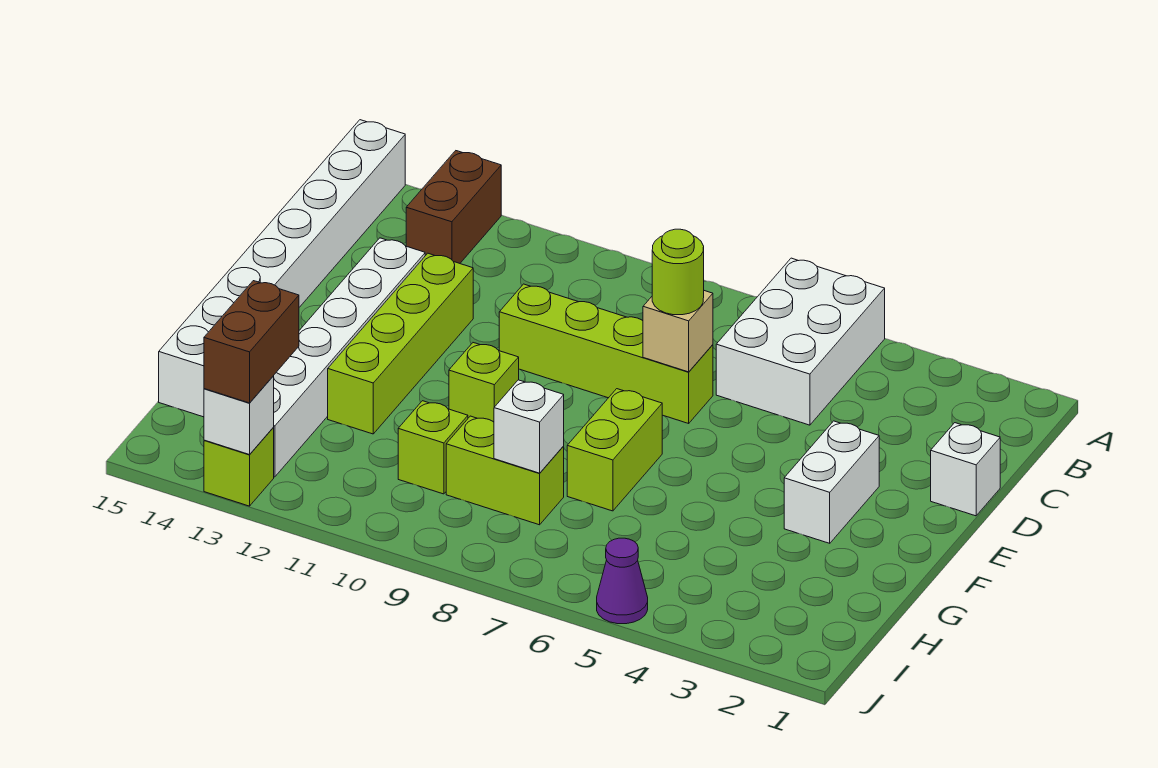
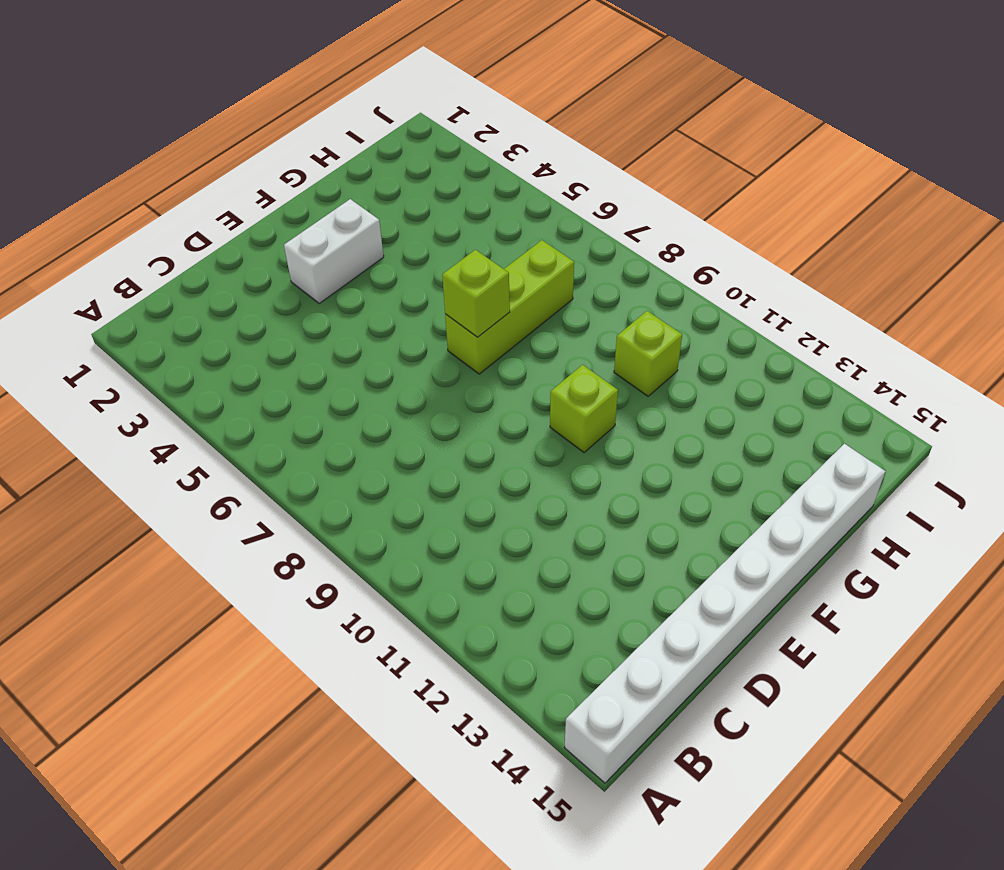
lime brick F7:H7 level 1 -> lime brick F7:G7 level 1
lime brick F7 level 2 -> lime brick J13 level 1
none -> white brick A5:C6 level 1
none -> brown brick A13:B13 level 1
none -> white brick D1 level 1

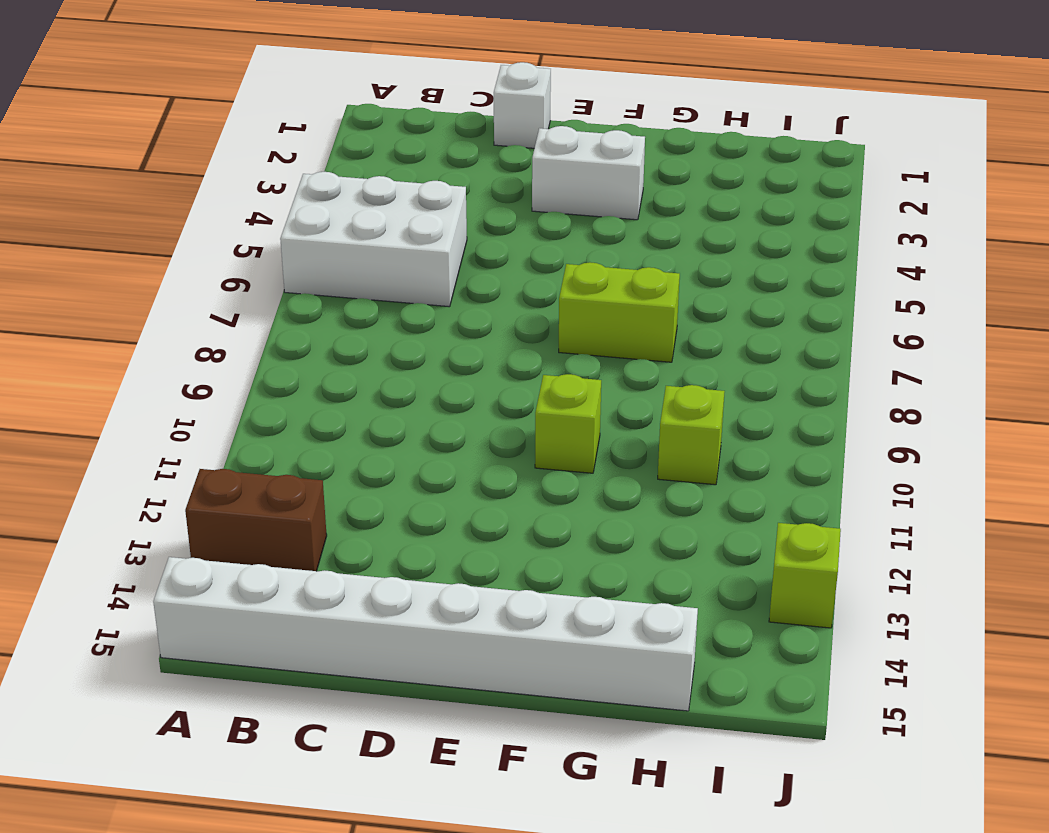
none -> lime brick D7:D10 level 1
none -> lime brick D12:G12 level 1
none -> white brick D13:I13 level 1

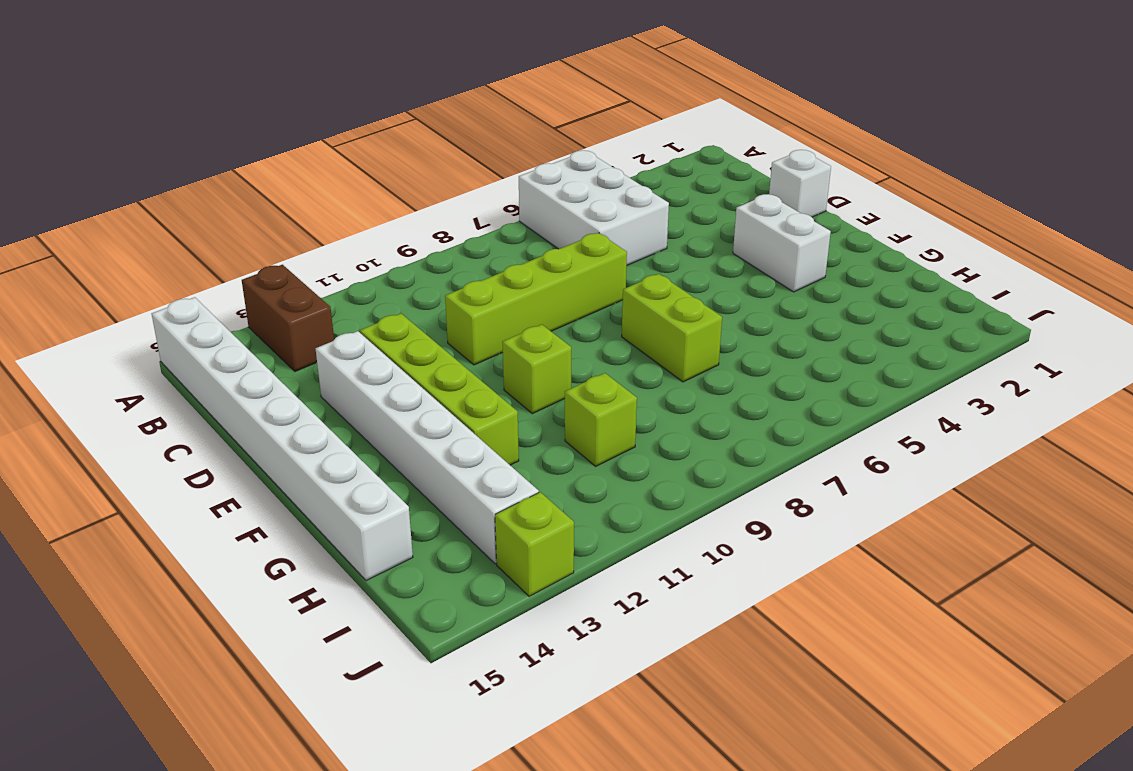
none -> lime brick H8:H9 level 1
none -> purple cone J5 level 1
none -> tan brick D7 level 2

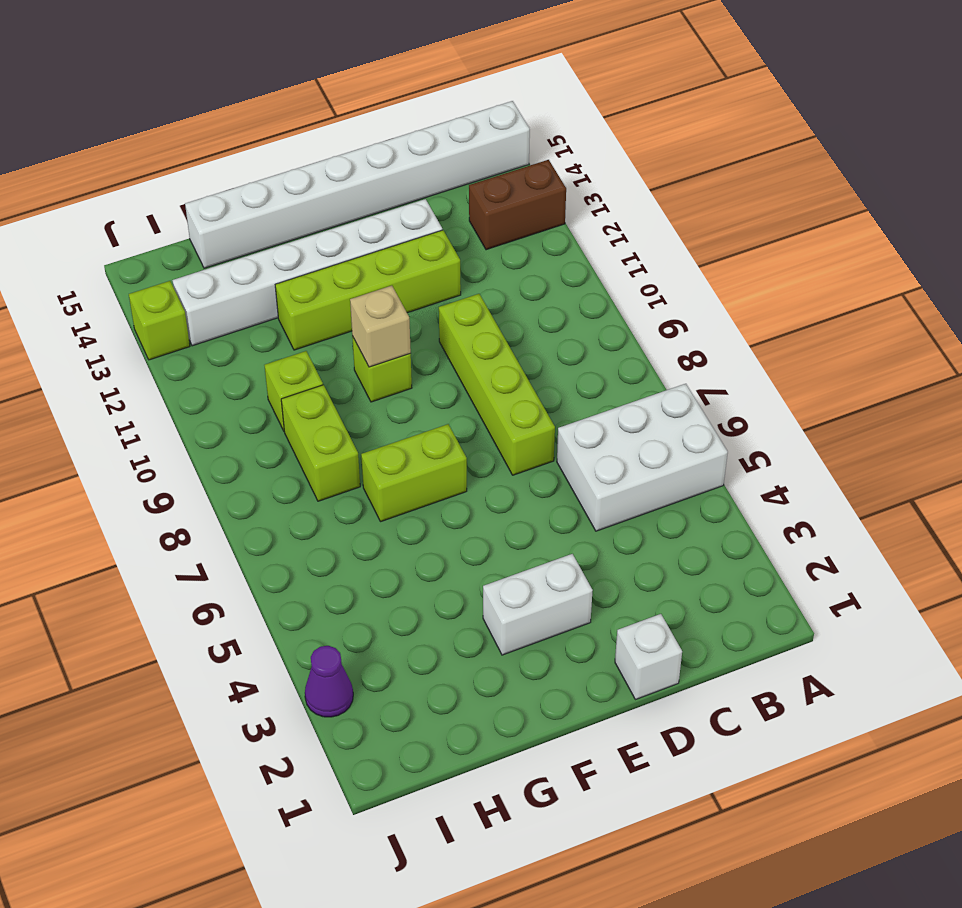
tan brick F10 level 2 -> tan brick D7 level 2
purple cone J3 level 1 -> purple cone J5 level 1
none -> white brick H8 level 2
none -> white brick J13 level 2
none -> lime round brick D7 level 3

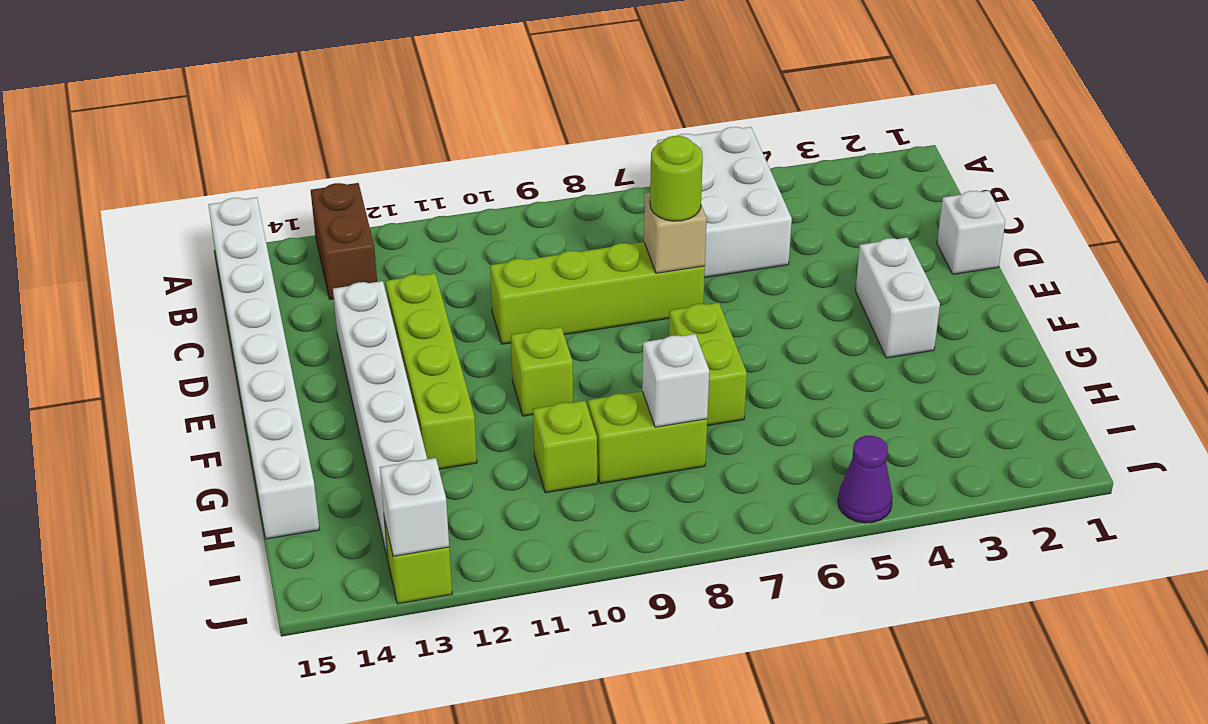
none -> brown brick I13:J13 level 3

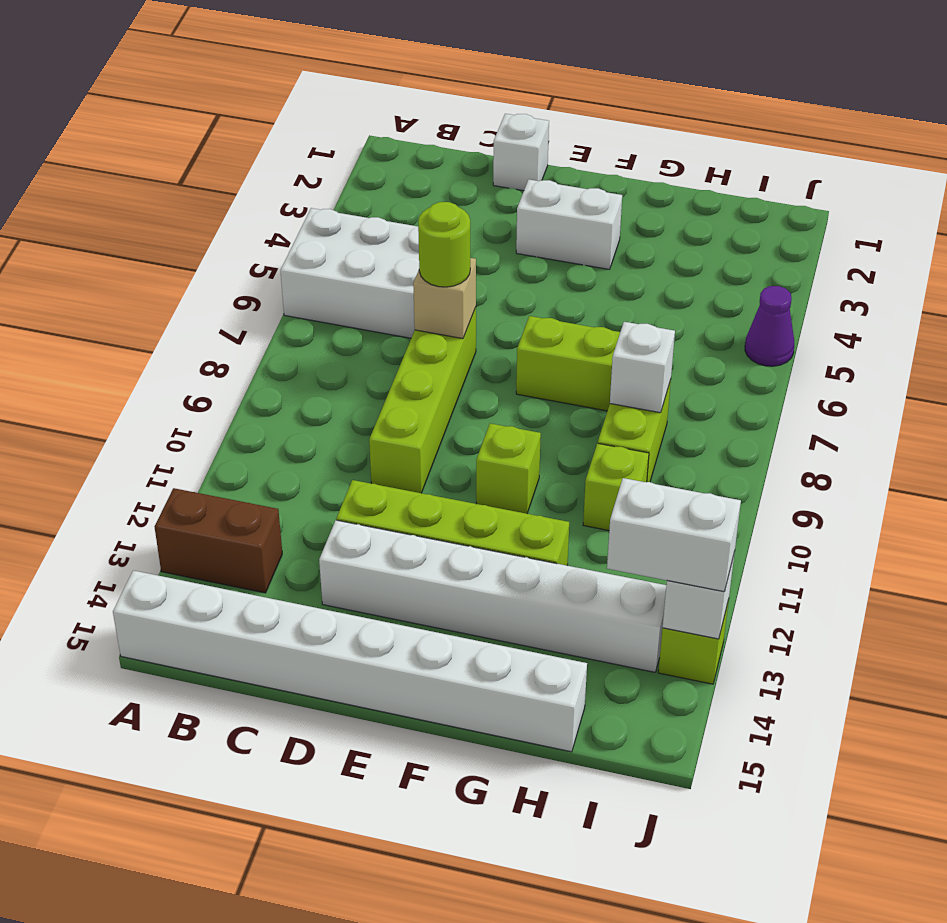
white brick I13:J13 level 3 -> brown brick I13:J13 level 3

